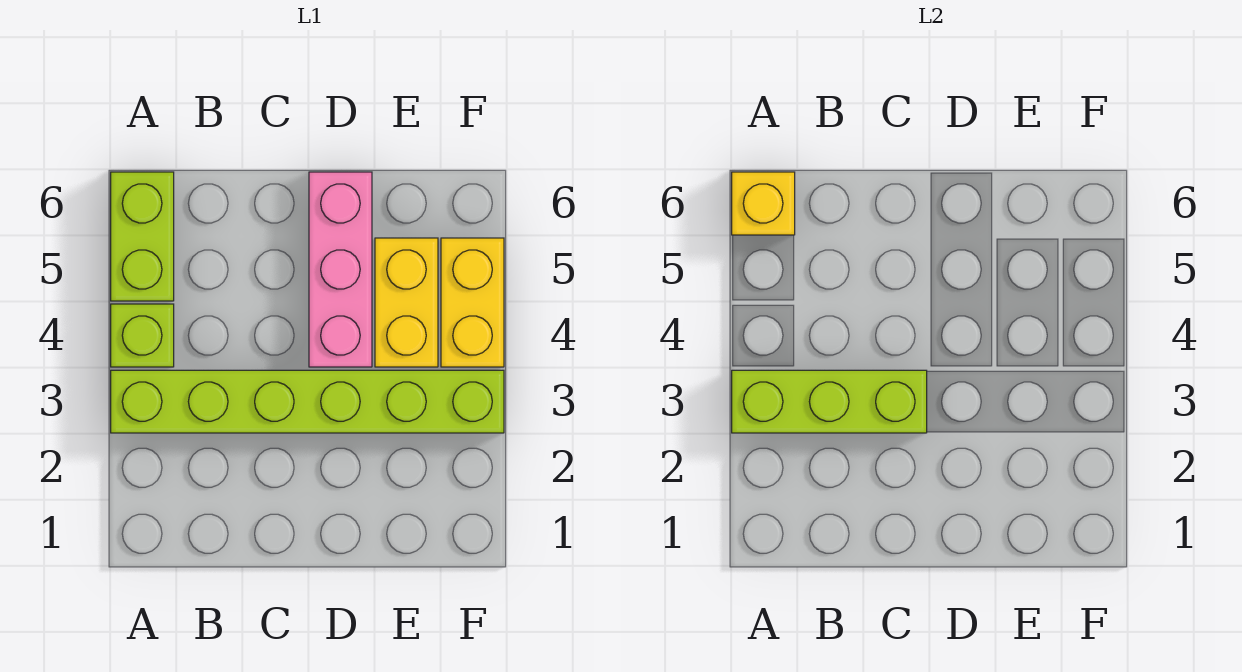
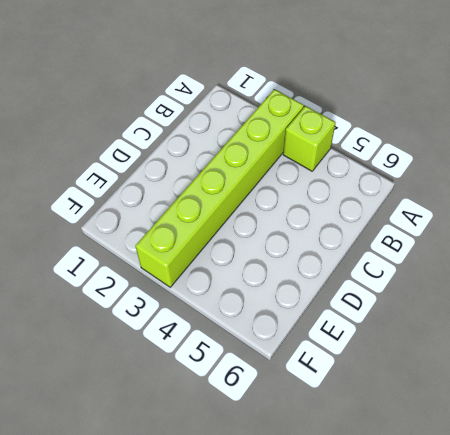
none -> lime brick A5:A6 level 1
none -> pink brick D4:D6 level 1

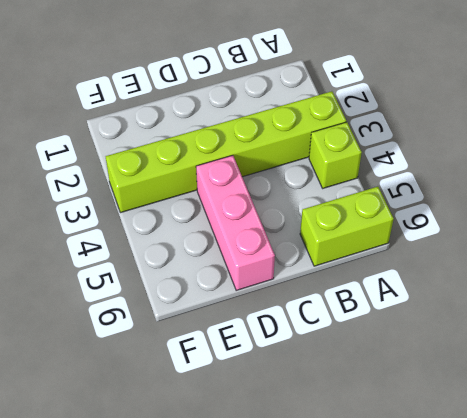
lime brick A6:B6 level 1 -> lime brick A5:A6 level 1
none -> yellow brick E4:E5 level 1
none -> yellow brick F4:F5 level 1

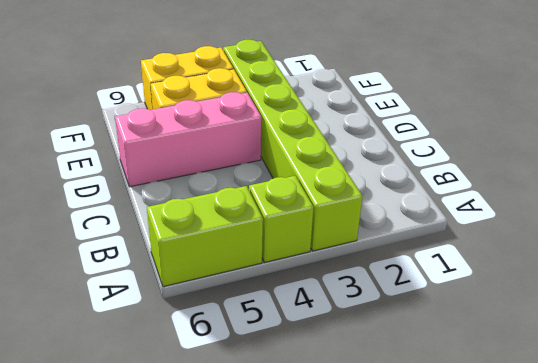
none -> lime brick A3:C3 level 2
none -> yellow brick A6 level 2

